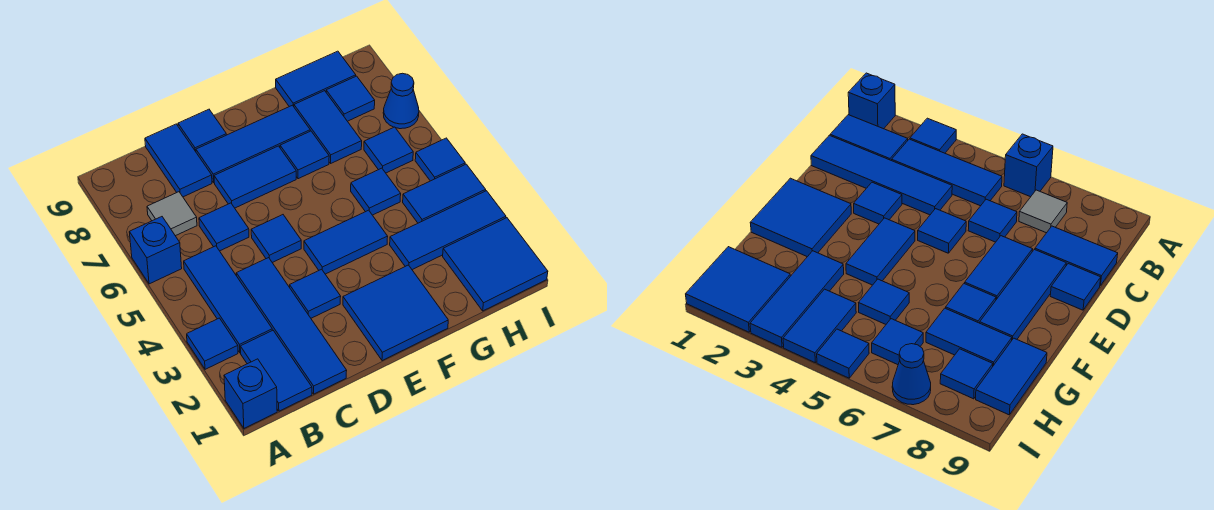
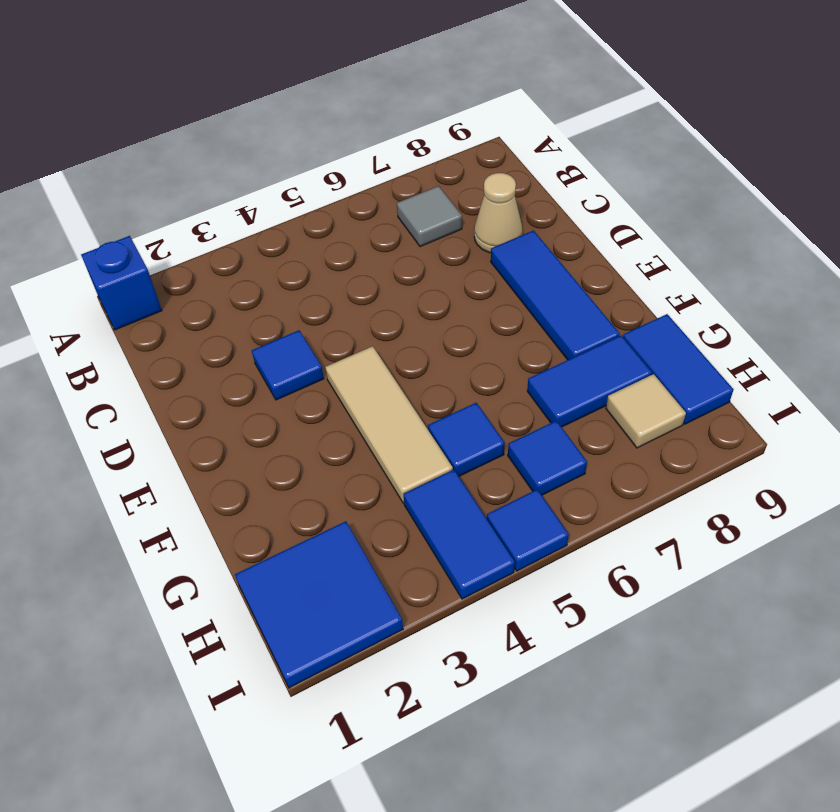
tan cone C8 level 1 -> blue tile C8:C9 level 1
tan tile E4:G4 level 1 -> blue tile E4:F4 level 1
tan tile H8 level 1 -> blue tile H8 level 1
none -> blue tile A3 level 1
none -> blue brick A6 level 1
none -> blue tile B1:B2 level 1

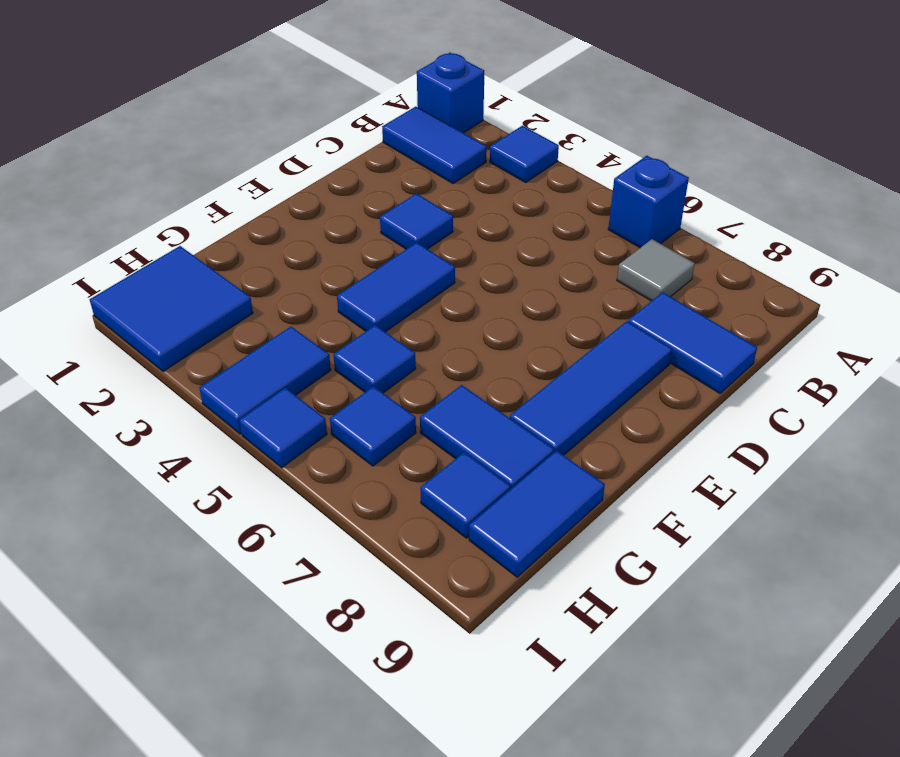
none -> blue tile B3:B5 level 1
none -> blue tile C1:C4 level 1
none -> blue tile C6 level 1

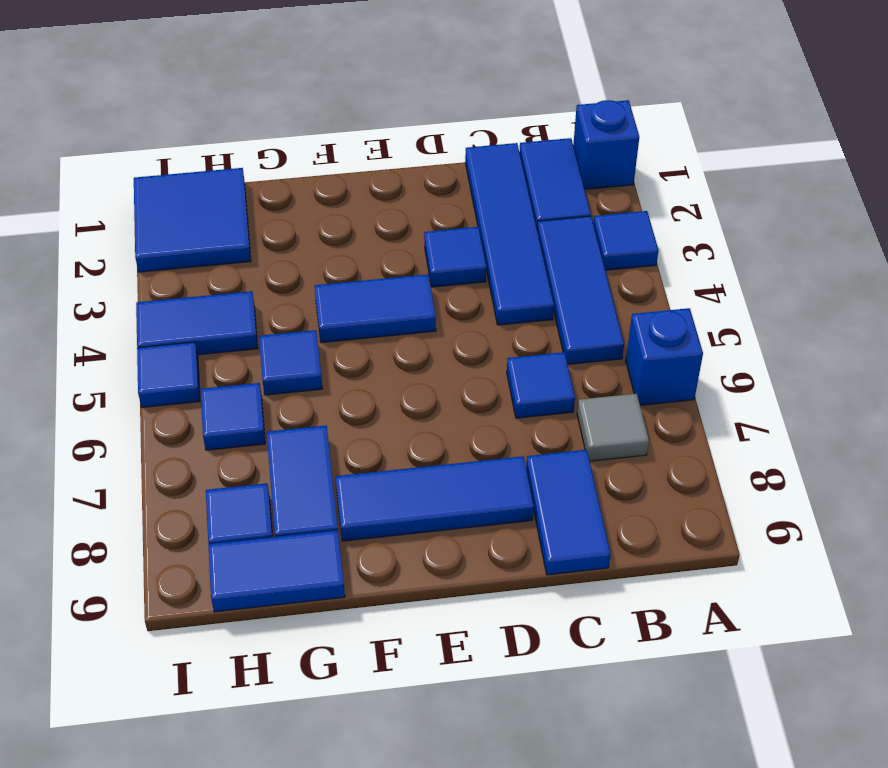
none -> blue tile D5 level 1
none -> blue tile D7:E7 level 1
none -> blue tile D9 level 1

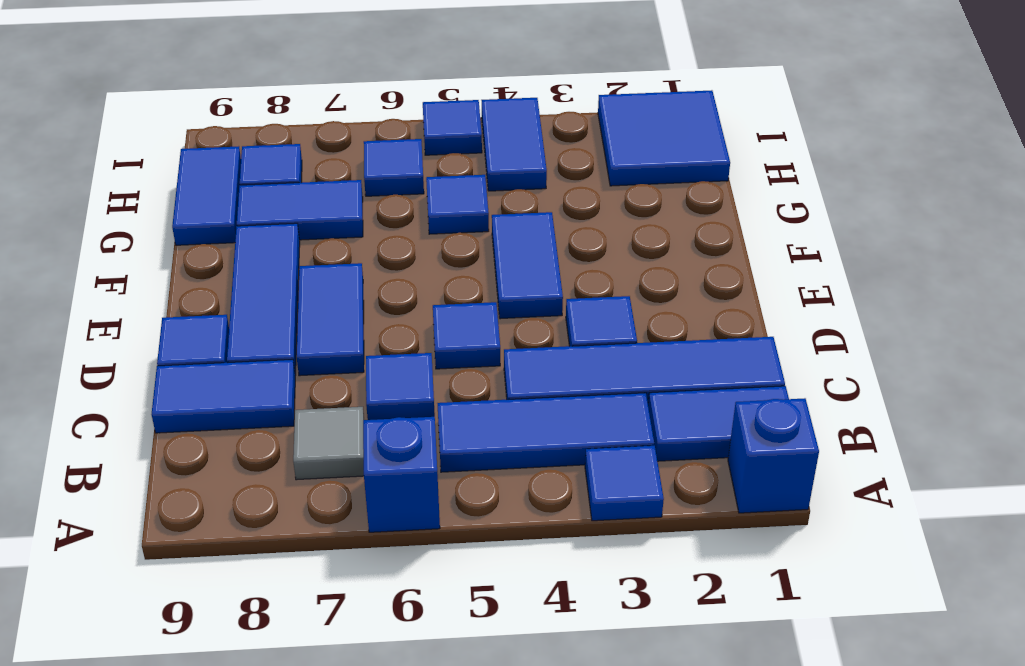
none -> blue tile E1:F2 level 1
none -> blue tile F7 level 1
none -> blue tile G3:I3 level 1

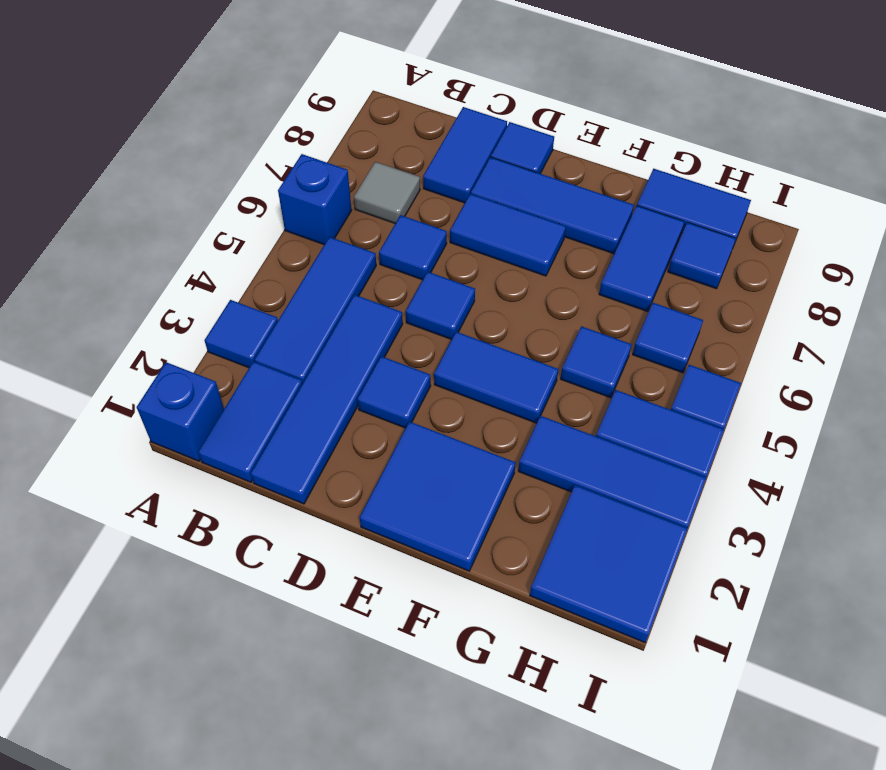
none -> blue tile F7 level 1
none -> blue cone I7 level 1

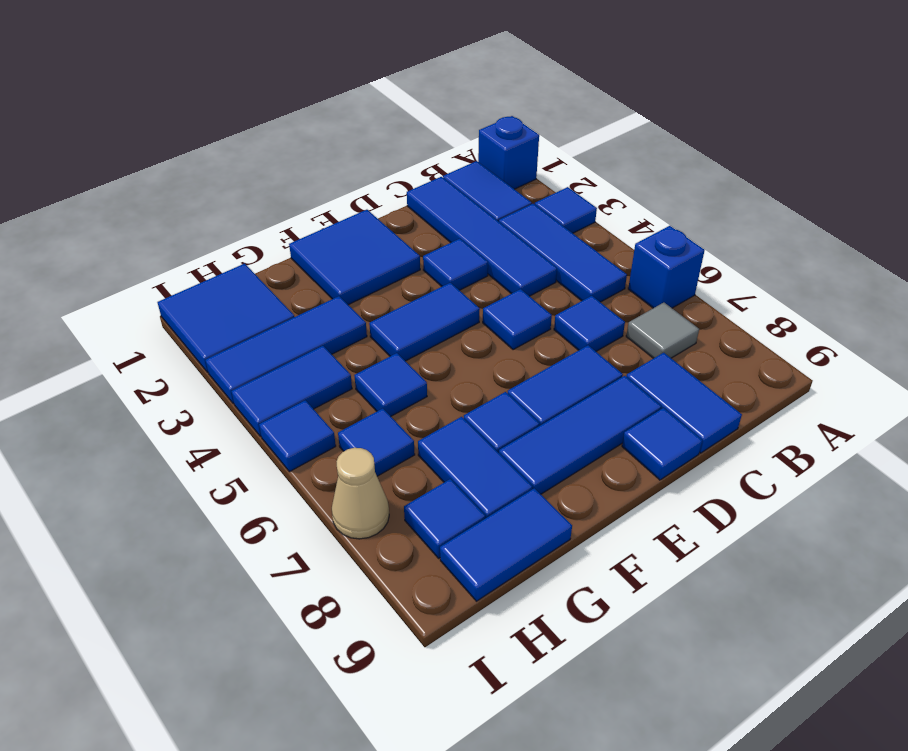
tan cone I7 level 1 -> blue cone I7 level 1

